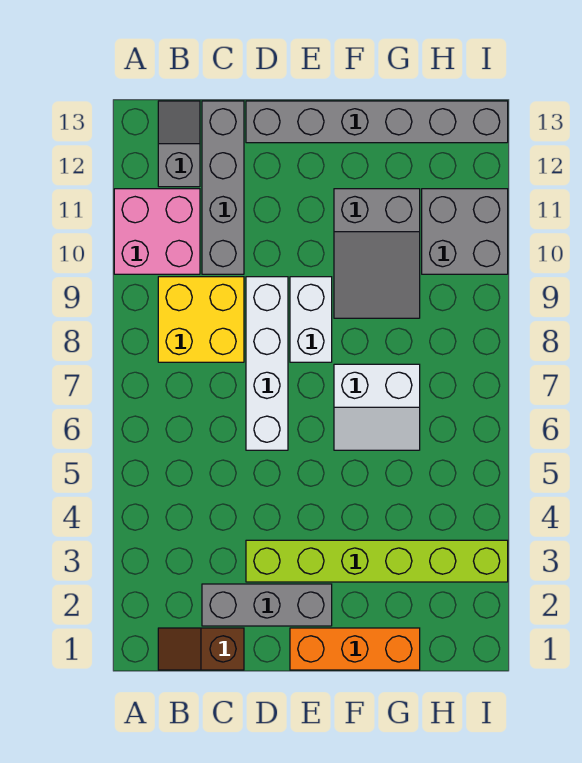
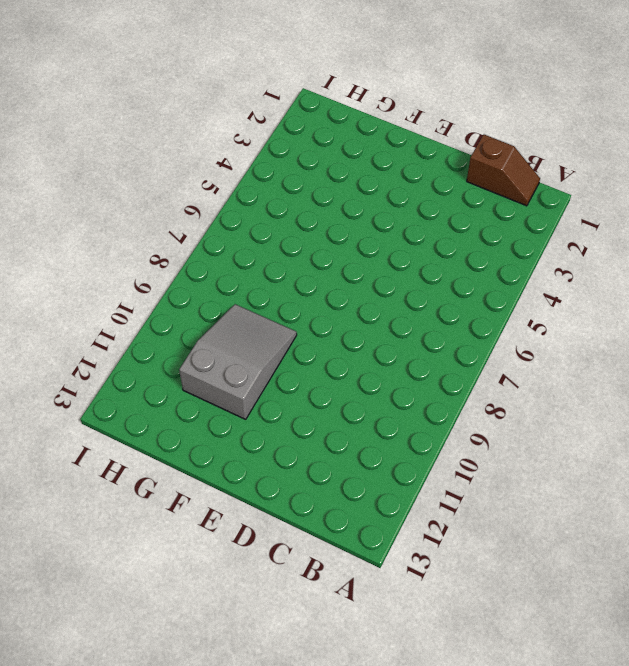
none -> pink brick A10:B11 level 1
none -> yellow brick B8:C9 level 1
none -> grey slope B12:B13 level 1 top 12

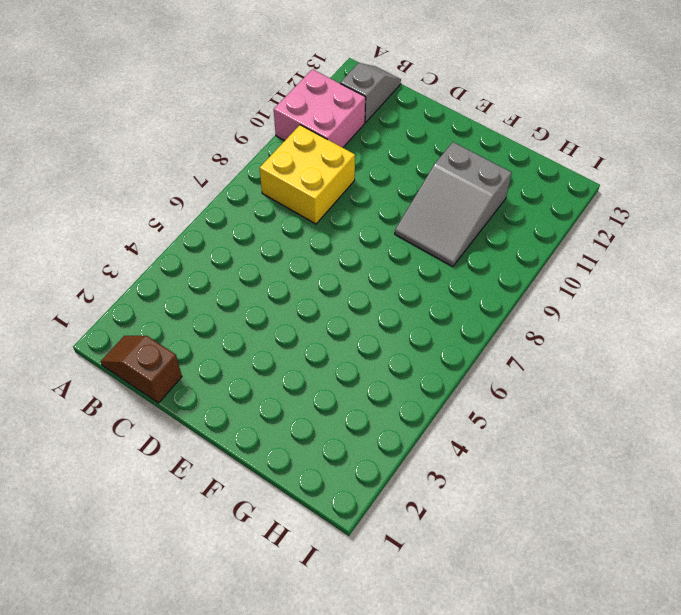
none -> grey brick C2:E2 level 1
none -> grey brick C10:C13 level 1
none -> lime brick D3:I3 level 1

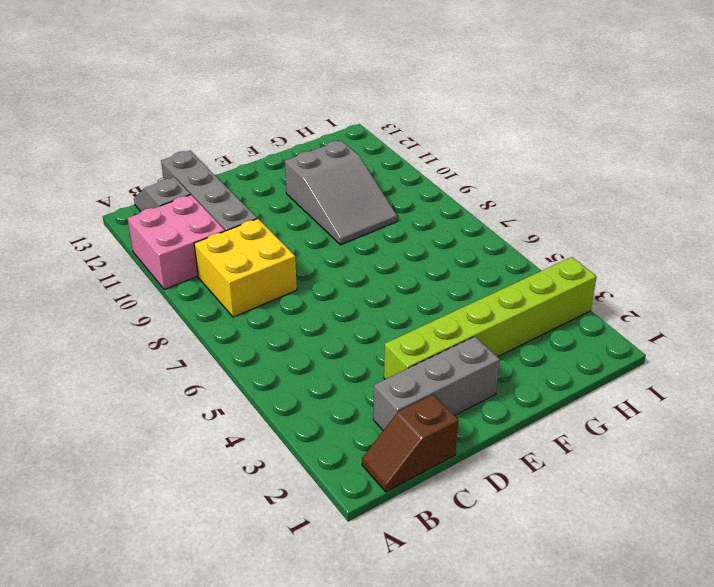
none -> white brick D6:D9 level 1
none -> grey brick D13:I13 level 1
none -> orange brick E1:G1 level 1

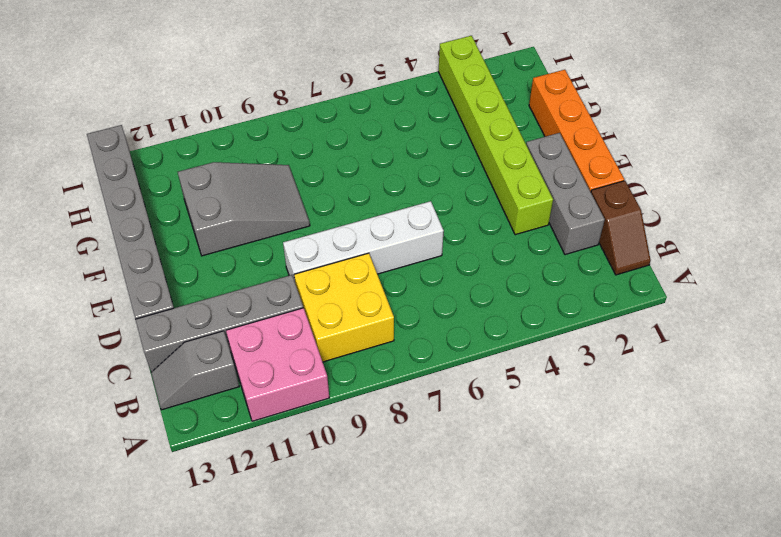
orange brick D1:G1 level 1 -> orange brick E1:G1 level 1
none -> white brick E8:E9 level 1
none -> white slope F6:G7 level 1 top 7
none -> grey brick H10:I11 level 1

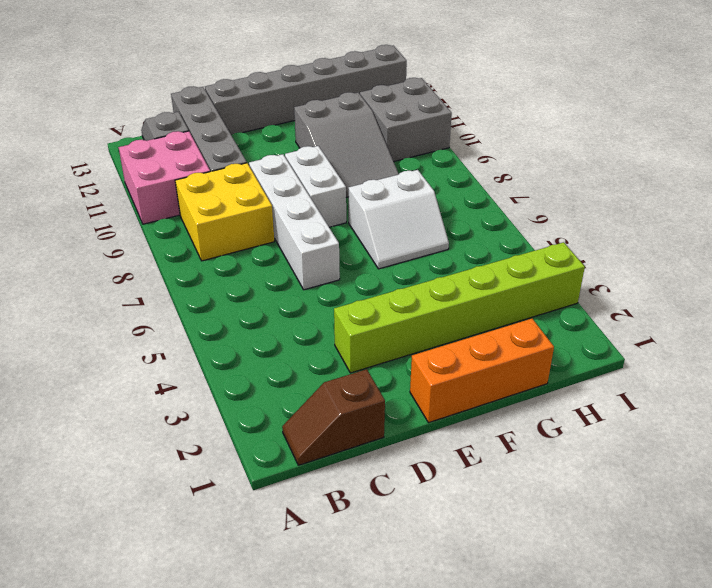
none -> grey brick C2:E2 level 1

